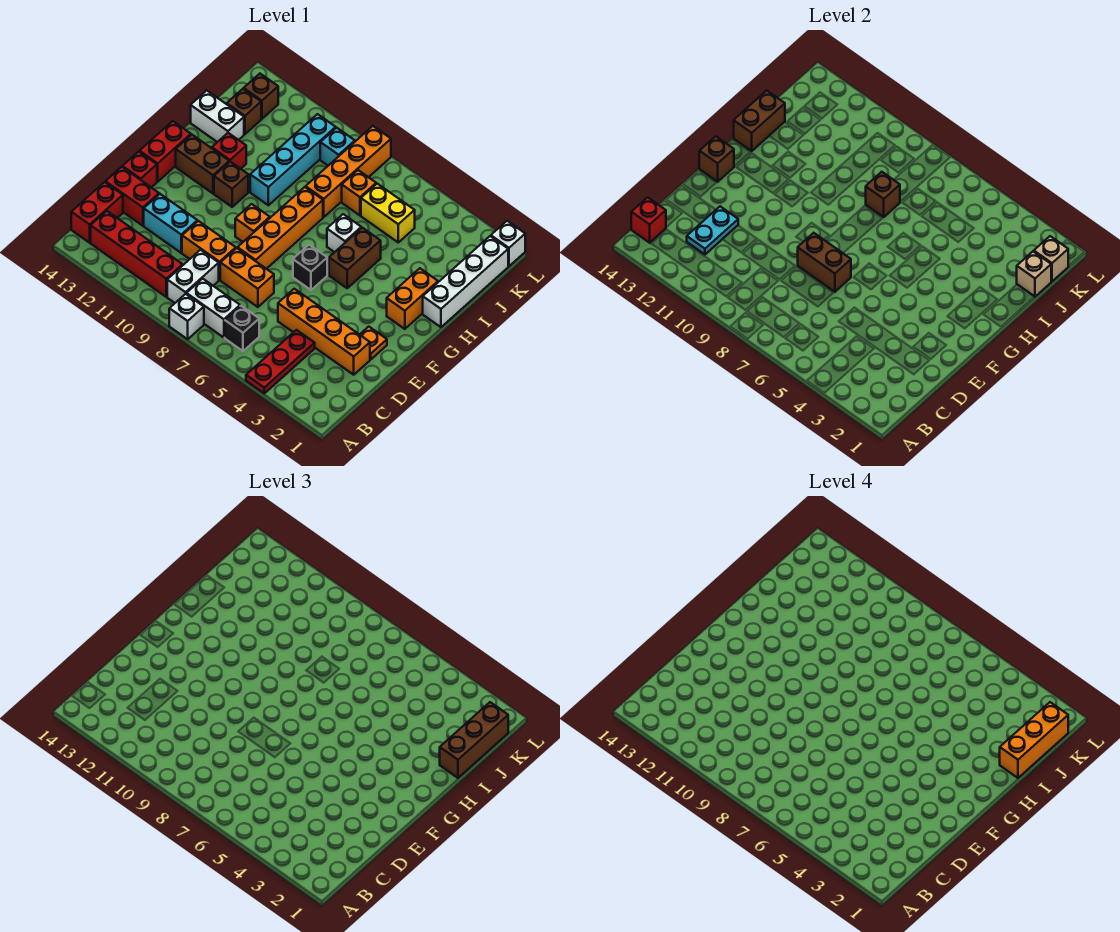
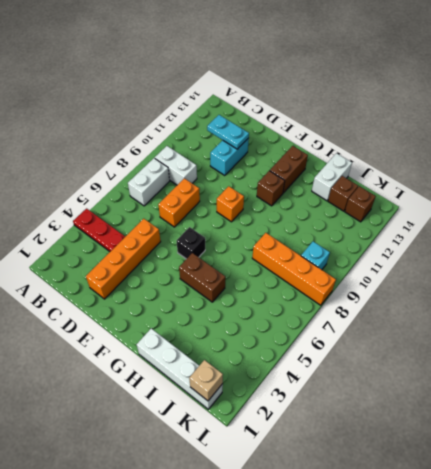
none -> white brick A8 level 1
none -> black brick B6 level 1
none -> red brick B10:B13 level 1
none -> red brick B14:C14 level 1

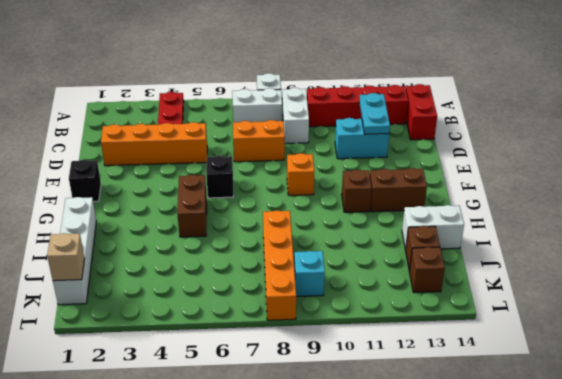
black brick F1 level 1 -> black brick B6 level 1
none -> orange brick D9:D10 level 1
none -> red brick D13:D14 level 1
none -> orange plate E2 level 1
none -> orange brick E8:H8 level 1

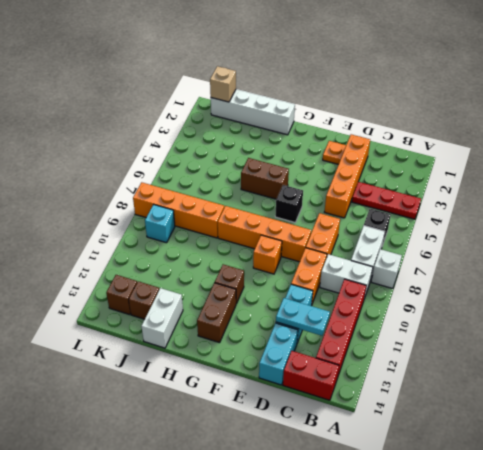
cyan brick D13:D14 level 1 -> red brick D13:D14 level 1
none -> red brick E14 level 1
none -> red brick F14:G14 level 1
none -> orange brick G2:H2 level 1
none -> white brick H6 level 1

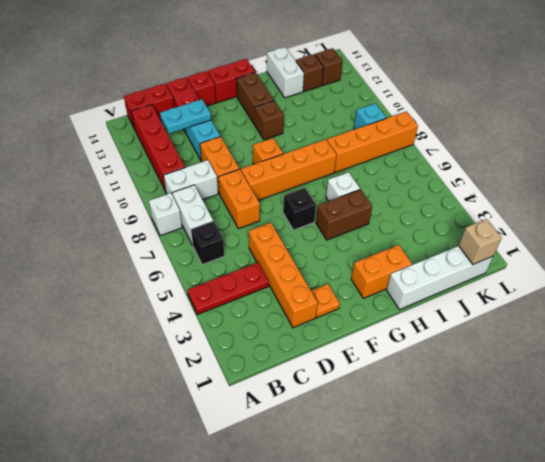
none -> cyan brick H10:K10 level 1
none -> red brick H12 level 1
none -> yellow brick J5:J6 level 1
none -> orange brick J7 level 1

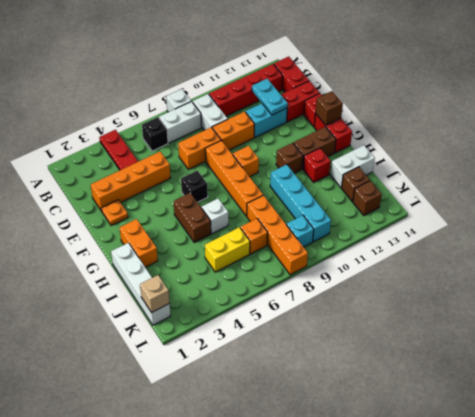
none -> white brick L1 level 1
none -> red brick B14 level 2
none -> brown brick E7:E8 level 2
none -> brown brick H14:I14 level 2

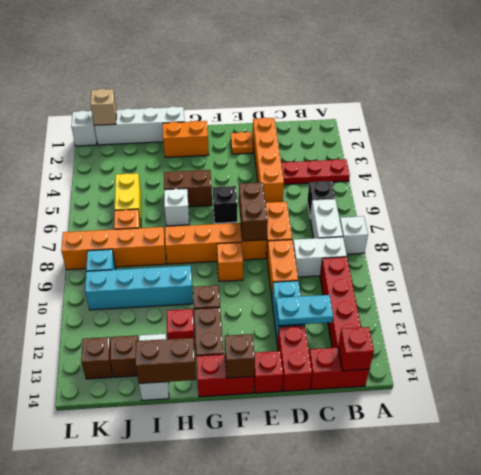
none -> brown brick I8 level 2
none -> tan brick J1 level 2
none -> brown brick I1:K1 level 3
none -> orange brick I1:K1 level 4

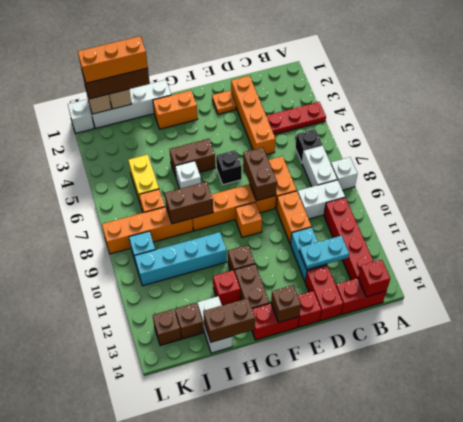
brown brick H8:I8 level 2 -> brown brick I8 level 2

